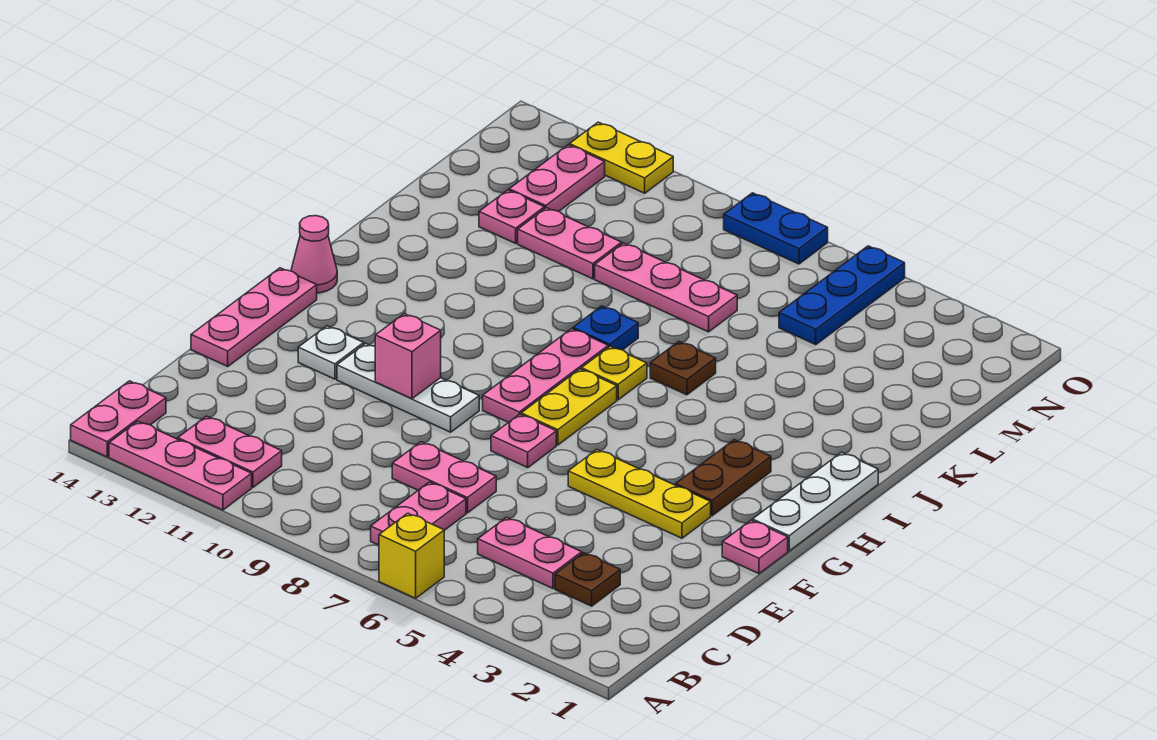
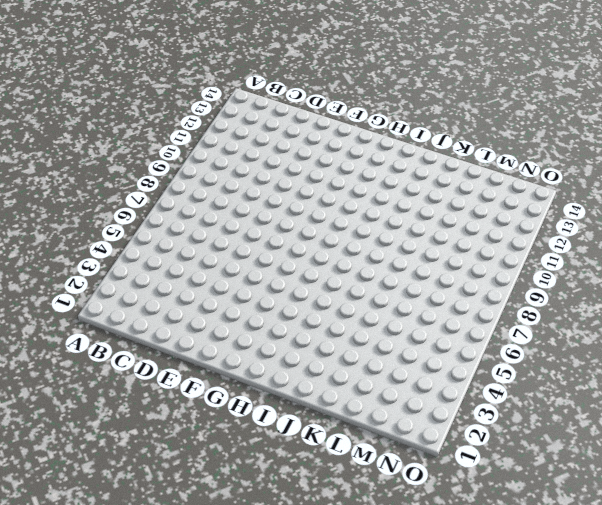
none -> yellow brick A6 level 1
none -> pink plate A11:A13 level 1
none -> pink plate A14:B14 level 1
none -> pink plate B7:C7 level 1

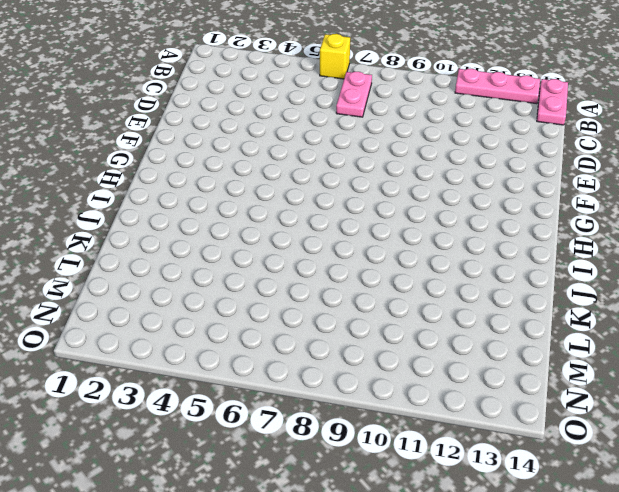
none -> pink plate B11:B12 level 1
none -> brown plate C3 level 1
none -> pink plate C4:C5 level 1
none -> pink plate D7:D8 level 1

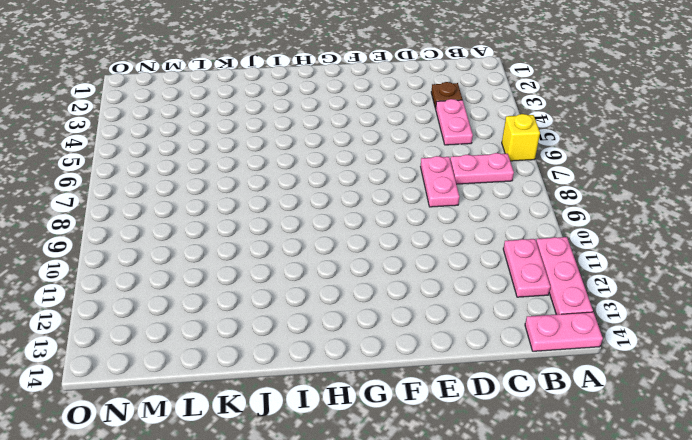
none -> pink plate E14:G14 level 1
none -> pink plate F1 level 1
none -> yellow plate F3:F5 level 1
none -> pink plate F7 level 1

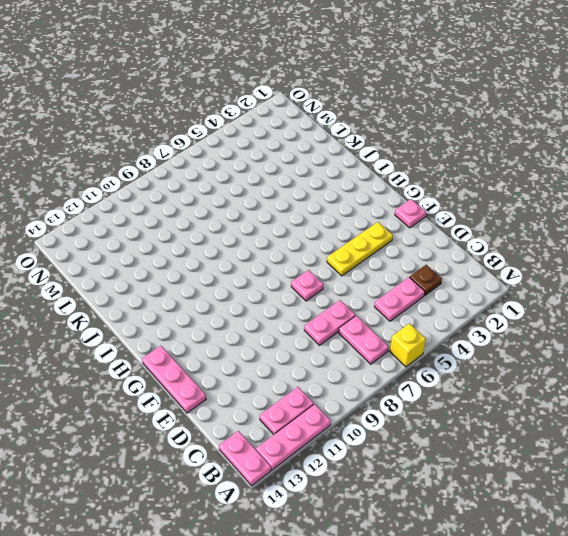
none -> white plate F9:F11 level 1
none -> white plate F12 level 1
none -> white plate G1:I1 level 1
none -> brown plate G3:H3 level 1

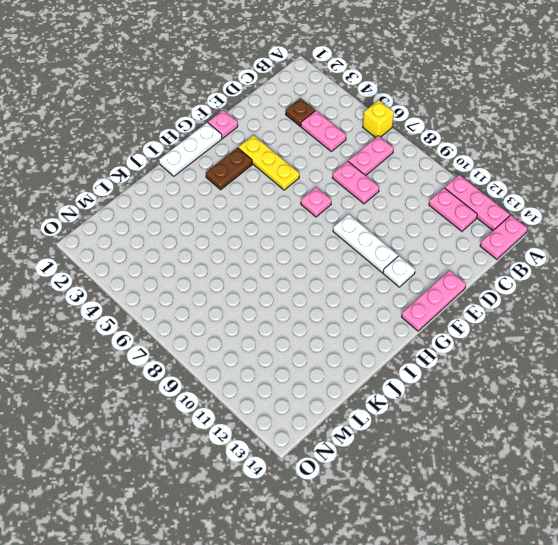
none -> yellow plate G7:H7 level 1
none -> pink plate G8:I8 level 1
none -> pink cone H14 level 1
none -> yellow plate I7 level 1

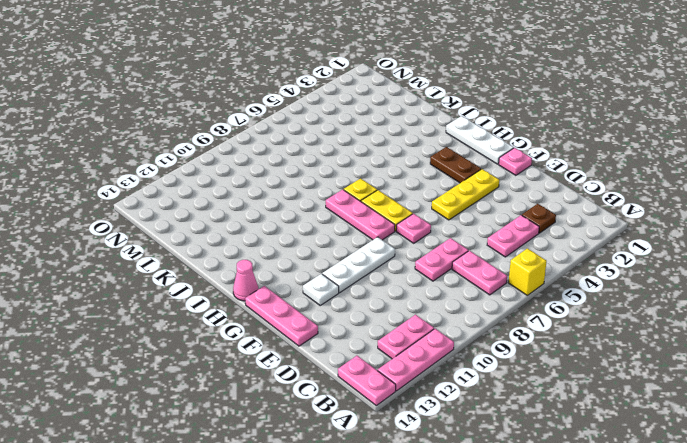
none -> brown plate J6 level 1
none -> blue plate J8 level 1
none -> pink plate L7:L9 level 1
none -> pink plate L10:L11 level 1

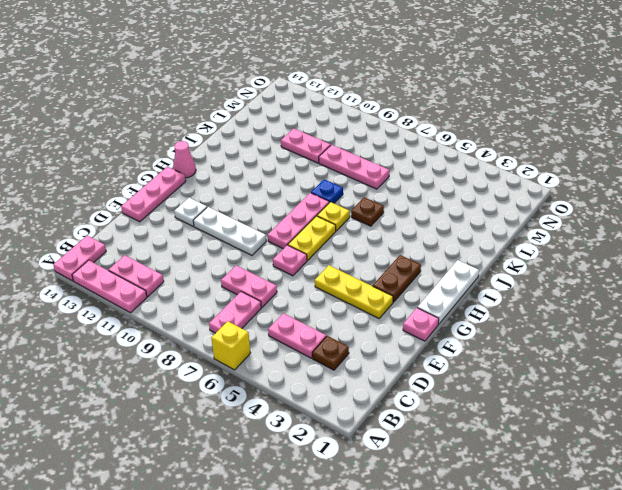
none -> pink plate L12 level 1
none -> blue plate M5:O5 level 1
none -> pink plate M12:N12 level 1
none -> blue plate O7:O8 level 1

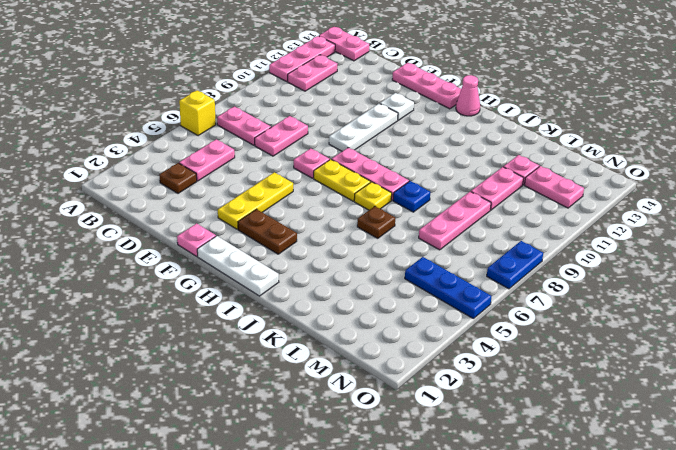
none -> yellow plate O11:O12 level 1
none -> pink brick F10 level 2

